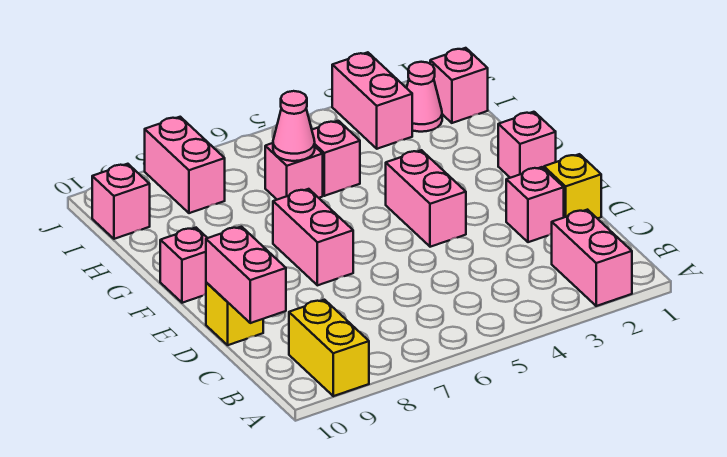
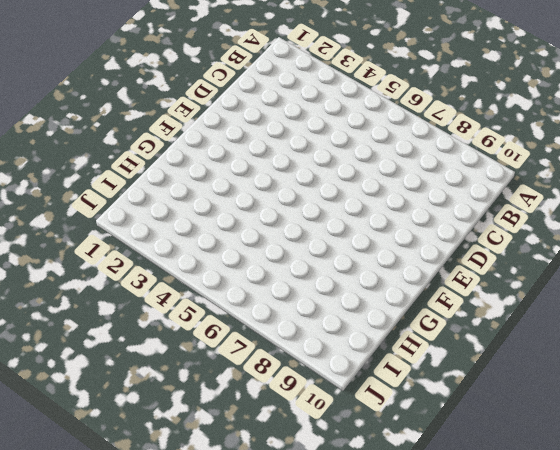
none -> pink brick A2:B2 level 1
none -> yellow brick A9:B9 level 1
none -> yellow brick D1 level 1

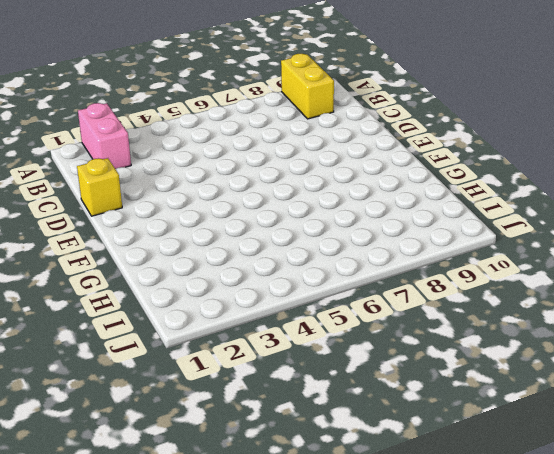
none -> pink brick D2 level 1
none -> yellow brick D10 level 1
none -> pink brick E4:F4 level 1

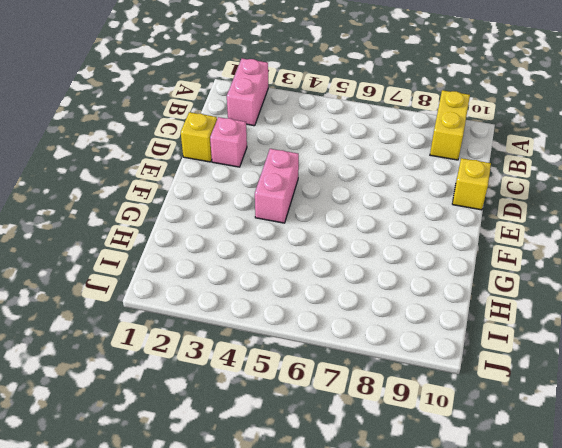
none -> pink brick E7:F7 level 1
none -> pink brick F1 level 1
none -> pink brick F10 level 1

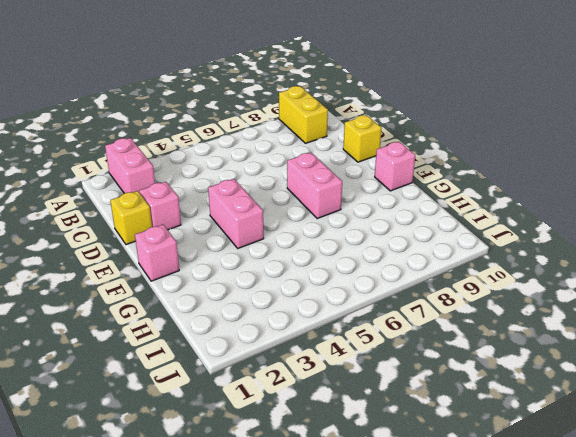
none -> pink brick H5 level 1
none -> pink brick H6 level 1
none -> pink brick I1 level 1

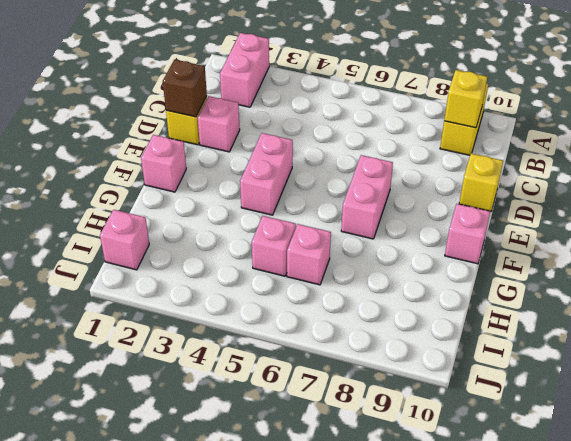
yellow brick B9 level 2 -> none
brown brick D1 level 2 -> none
none -> pink cone I2 level 1
none -> pink brick I3:J3 level 1
none -> pink brick I8:J8 level 1

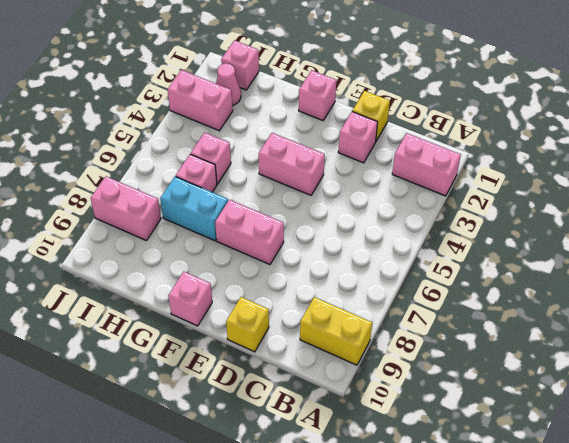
cyan brick G7:H7 level 1 -> none
none -> pink brick I10 level 1
none -> pink brick C10:D10 level 2
none -> pink cone H6 level 2

